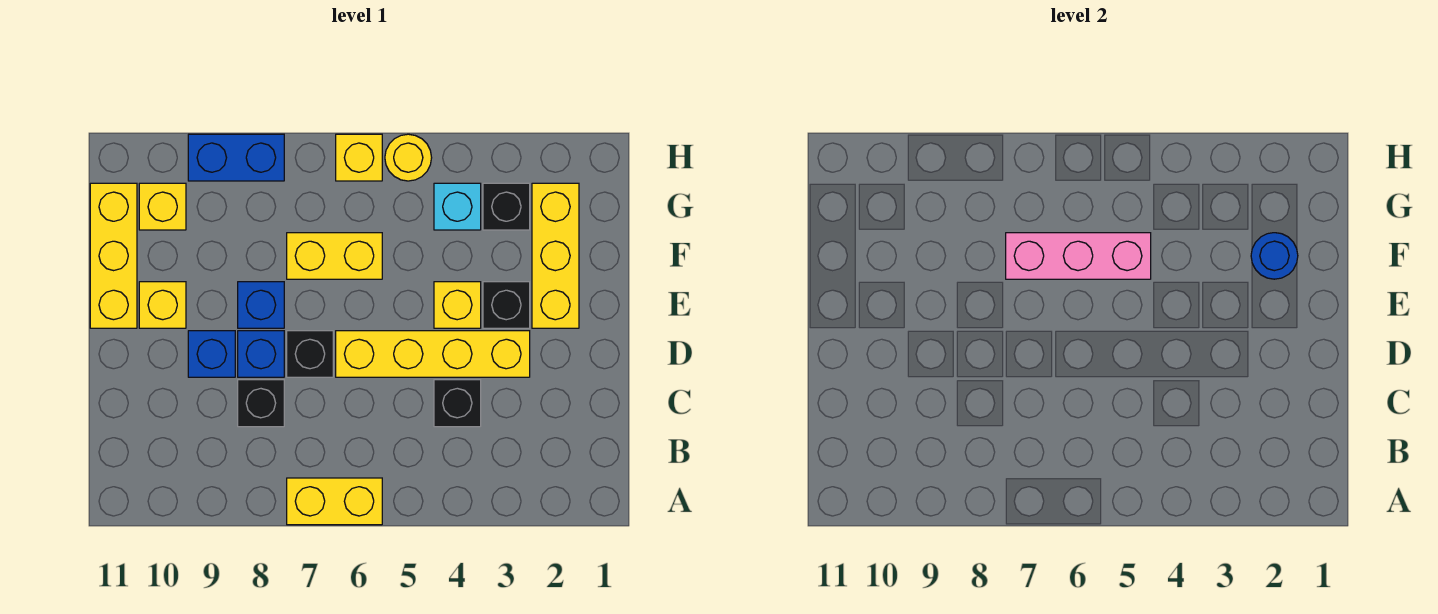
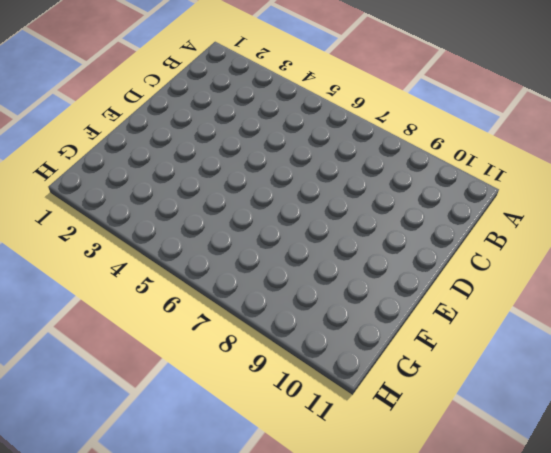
none -> yellow brick A6:A7 level 1
none -> black brick C4 level 1
none -> black brick C8 level 1

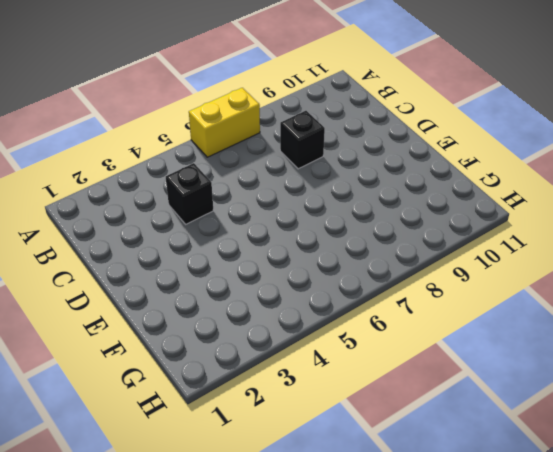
none -> yellow brick D3:D6 level 1
none -> black brick D7 level 1
none -> blue brick D8 level 1

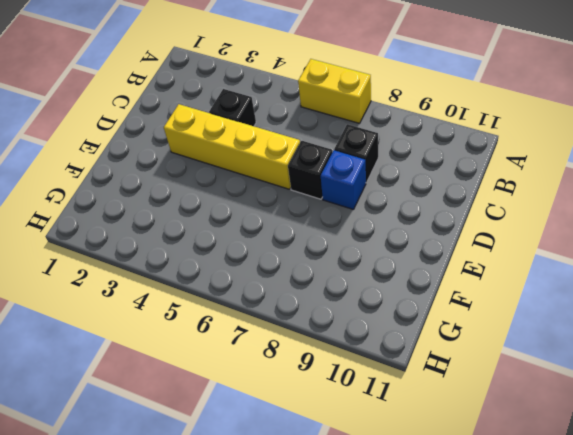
none -> blue brick D9 level 1
none -> yellow brick E2:G2 level 1
none -> black brick E3 level 1

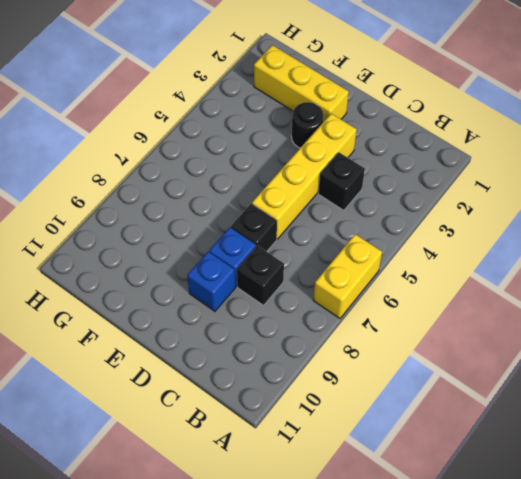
black round brick E3 level 1 -> black brick E3 level 1
none -> yellow brick E4 level 1
none -> blue brick E8 level 1
none -> yellow brick E10 level 1

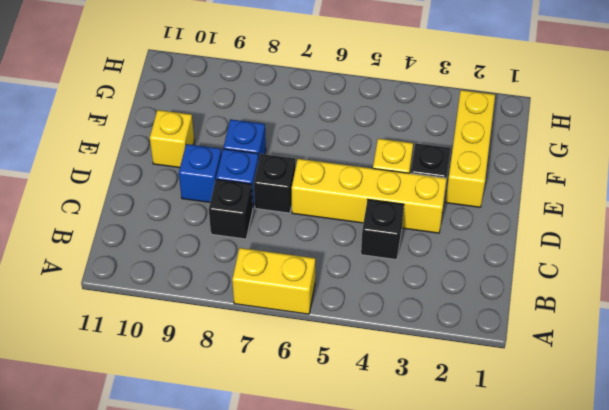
none -> yellow brick E11:G11 level 1
none -> yellow brick F6:F7 level 1
none -> black brick G3 level 1

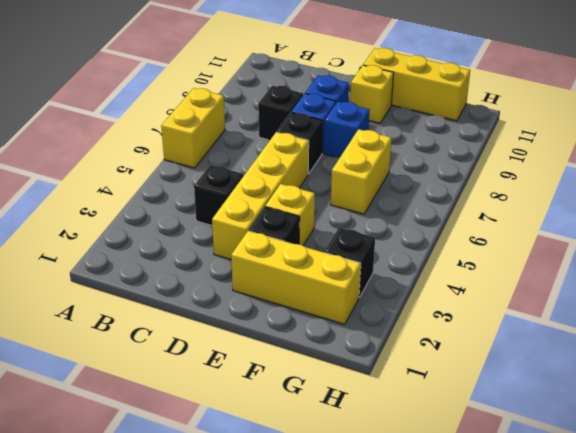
none -> cyan brick G4 level 1
none -> yellow brick G10 level 1
none -> yellow round brick H5 level 1

